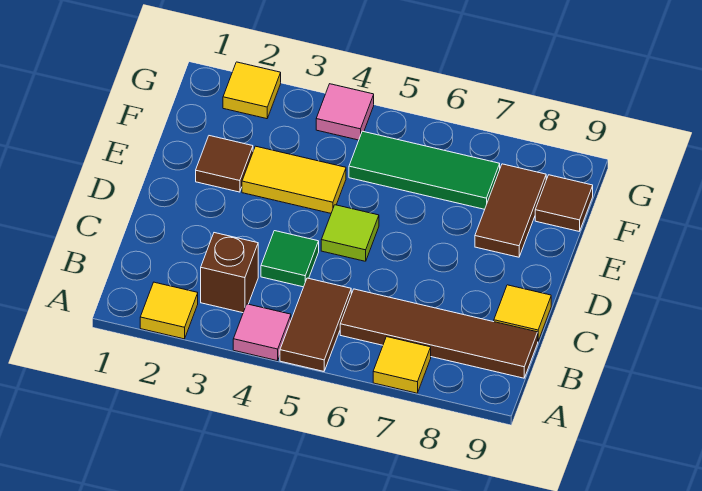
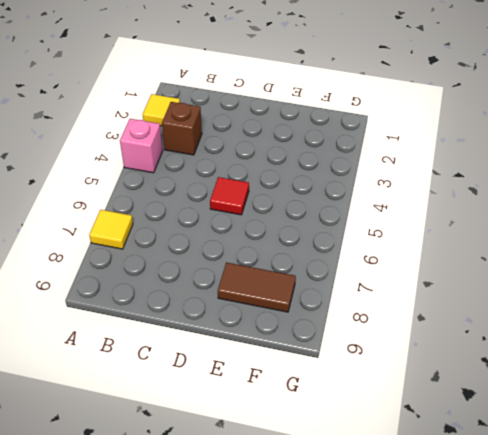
pink brick A4 level 1 -> pink tile A4 level 1
red tile D5 level 1 -> lime tile D5 level 1
none -> brown tile A5:B5 level 1
none -> brown tile B6:B9 level 1
none -> green tile C4 level 1

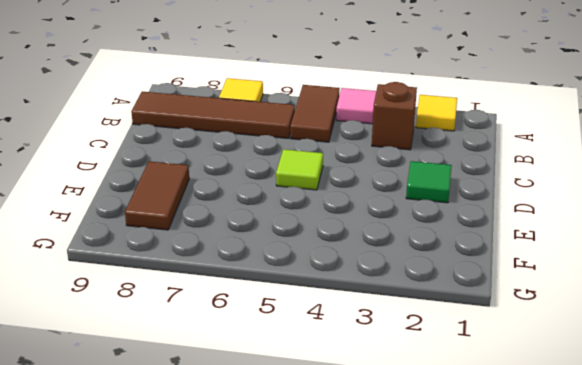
green tile D2 level 1 -> green tile C4 level 1
none -> yellow tile C9 level 1
none -> brown tile E2 level 1
none -> yellow tile E3:E4 level 1

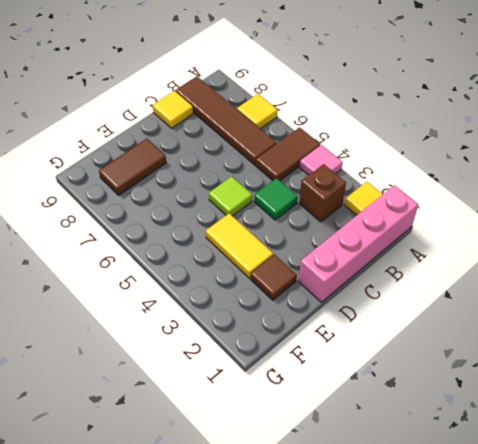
pink brick A1:D1 level 1 -> none
none -> green tile F5:F7 level 1
none -> brown tile F9 level 1
none -> yellow tile G2 level 1

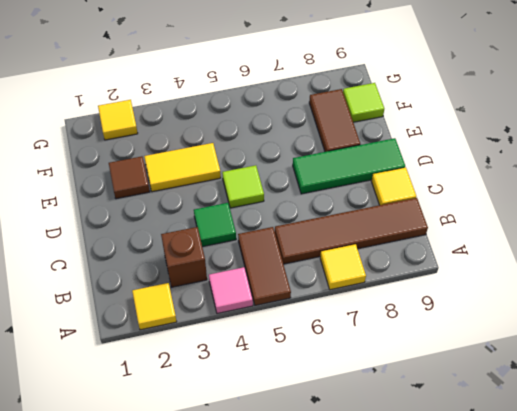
green tile D7:D9 level 1 -> green tile F5:F7 level 1
lime tile F9 level 1 -> brown tile F9 level 1
none -> pink tile G4 level 1

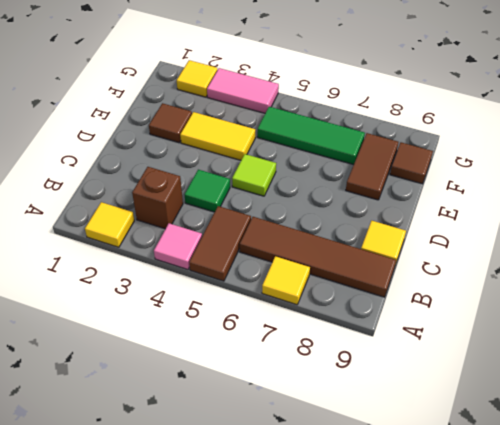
pink tile G3:G4 level 1 -> pink tile G4 level 1

